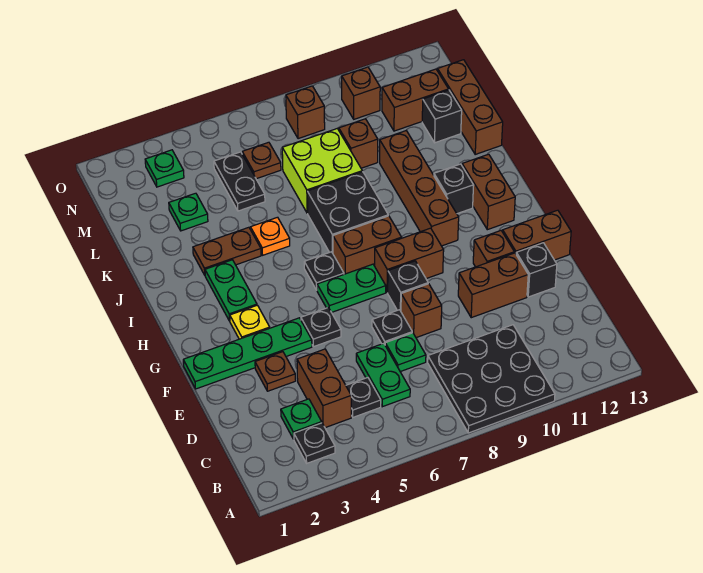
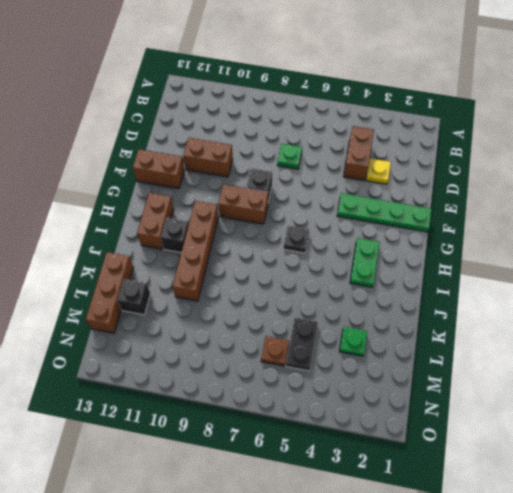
yellow plate D3 level 1 -> yellow plate G3 level 1
none -> black plate A8:C10 level 1
none -> black plate B3 level 1
none -> green plate C3 level 1
none -> black plate C5 level 1

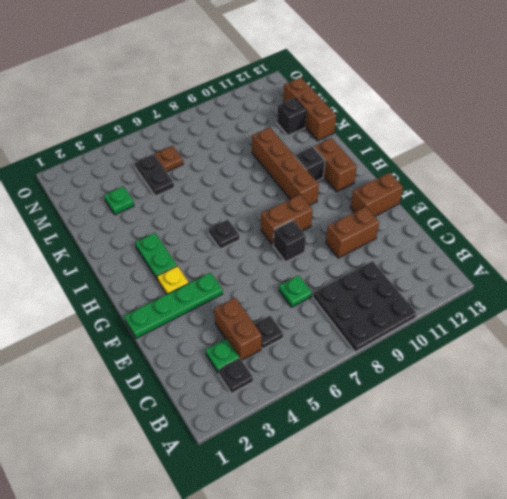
none -> green plate C6:D6 level 1
none -> brown plate E3 level 1
none -> black plate E7 level 1
none -> brown brick E8 level 1

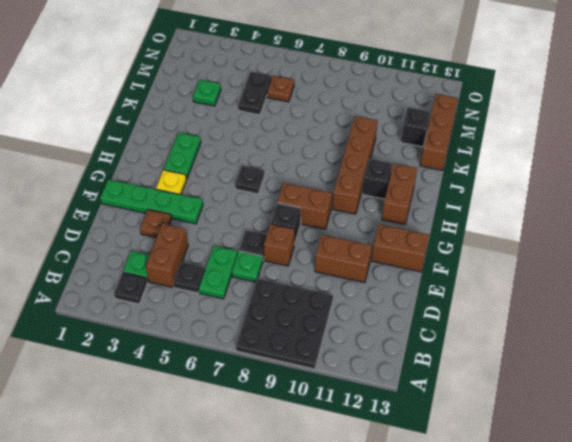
none -> black brick E12 level 1
none -> black plate F5 level 1
none -> brown brick F11 level 1
none -> green plate G6:G7 level 1

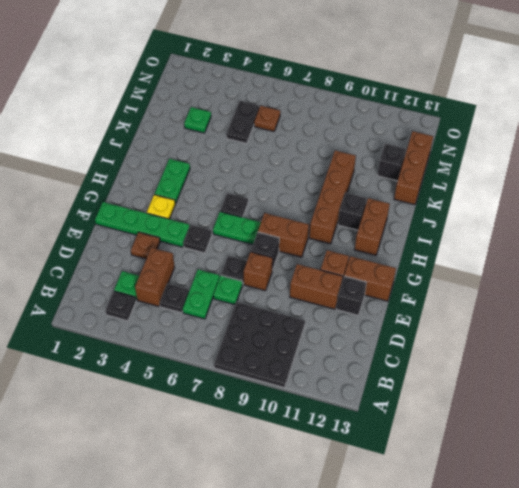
none -> brown brick H7:H8 level 1
none -> black brick I7:J8 level 1
none -> brown plate J3:J4 level 1
none -> orange plate J5 level 1

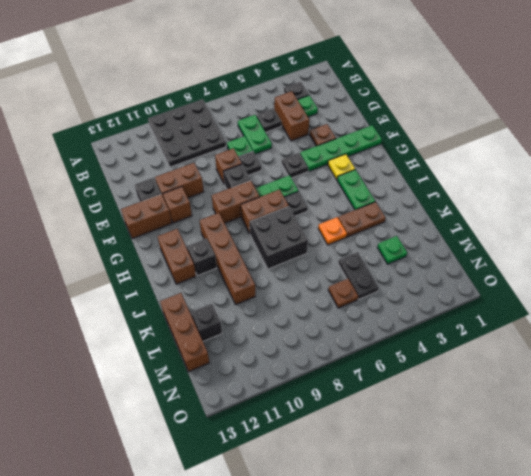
none -> lime brick K7:L8 level 1
none -> brown brick L9 level 1
none -> brown brick M11:M12 level 1
none -> green plate N3 level 1

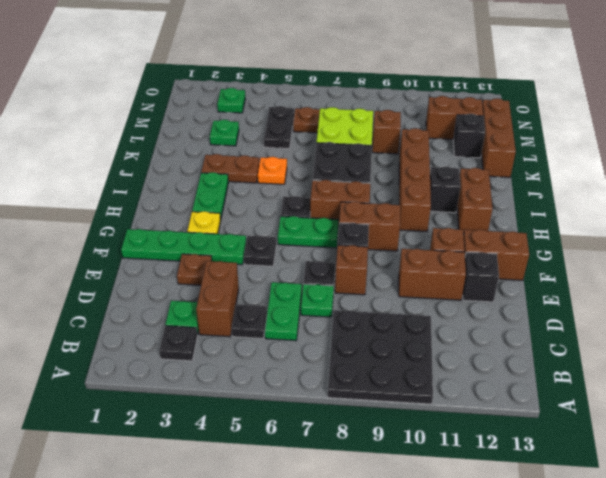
none -> brown brick N8 level 1
none -> brown brick N10 level 1

